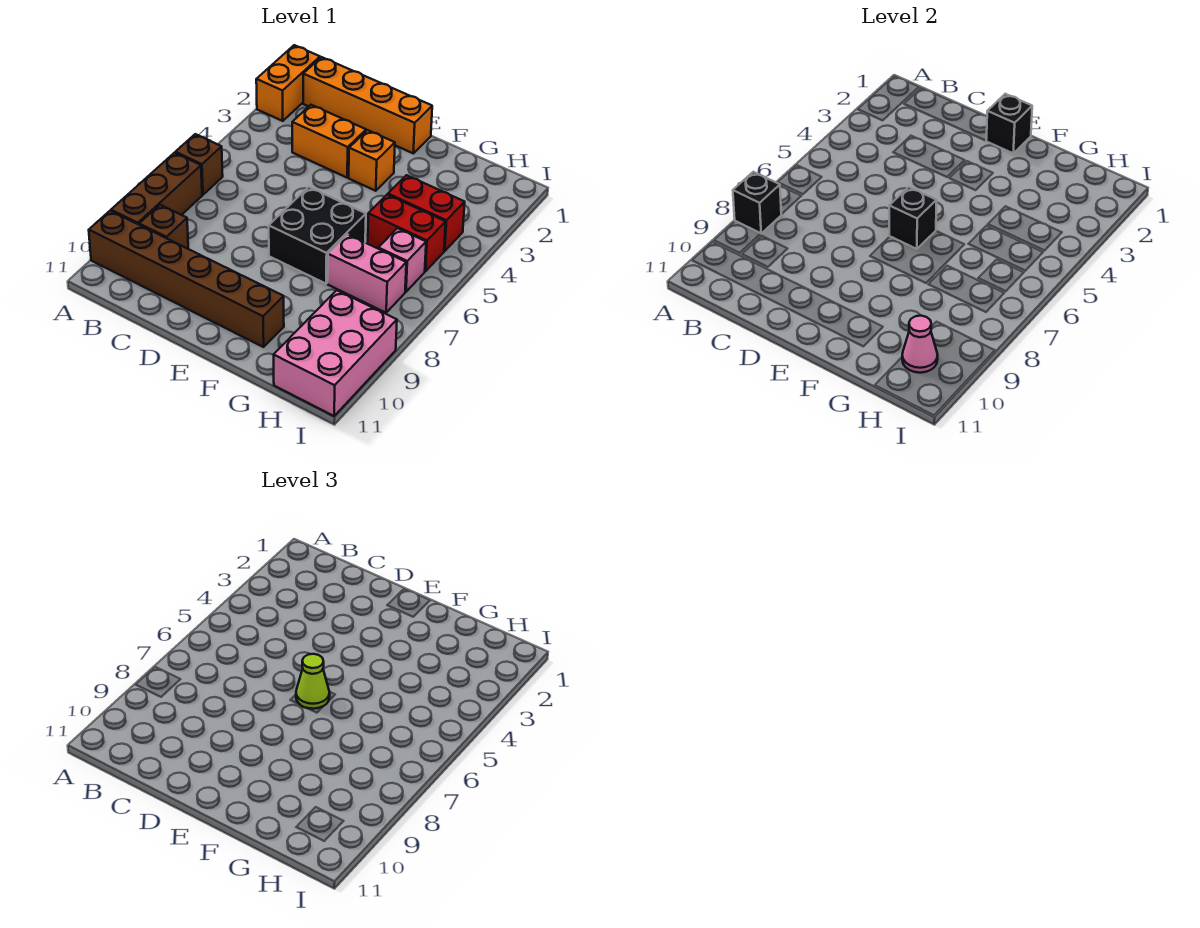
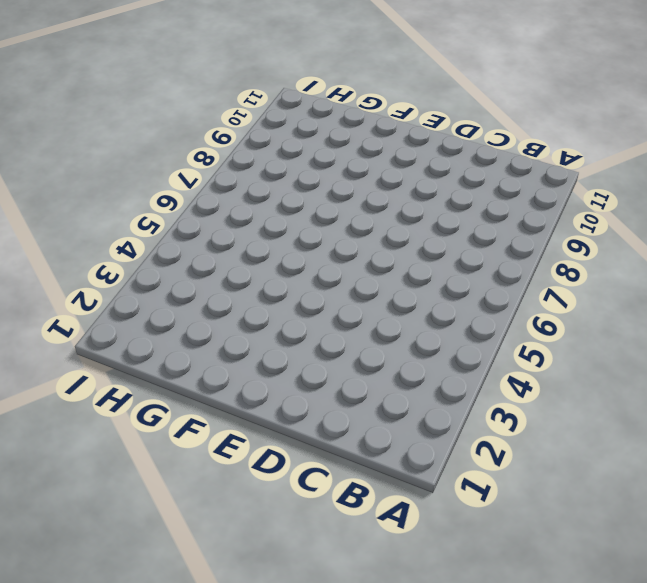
none -> orange brick A1:A2 level 1
none -> brown brick A6 level 1
none -> brown brick A7:A9 level 1

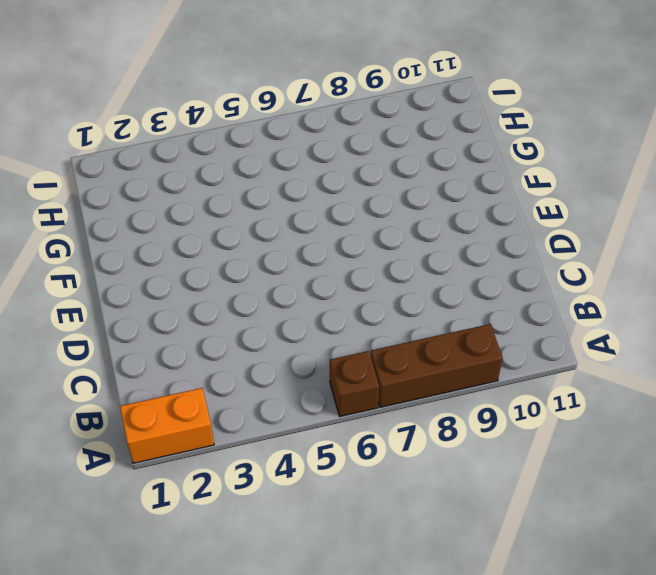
none -> brown brick A10:F10 level 1
none -> orange brick B1:E1 level 1
none -> brown brick B9 level 1

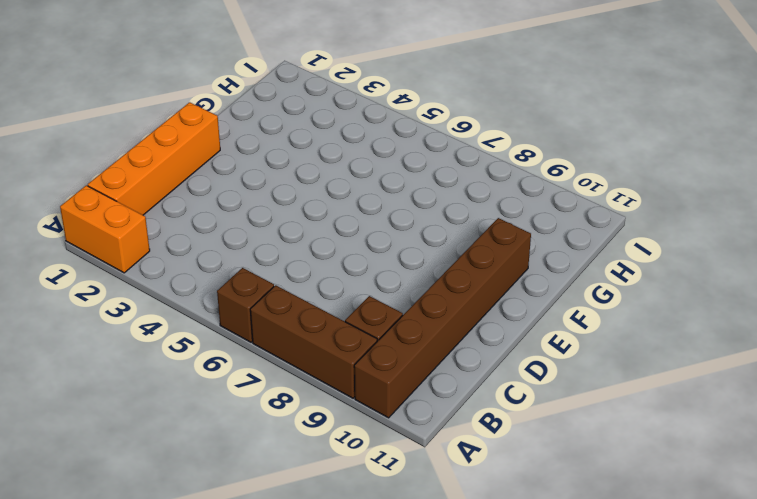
none -> orange brick C3:D3 level 1
none -> orange brick E3 level 1
none -> black brick E6:F7 level 1

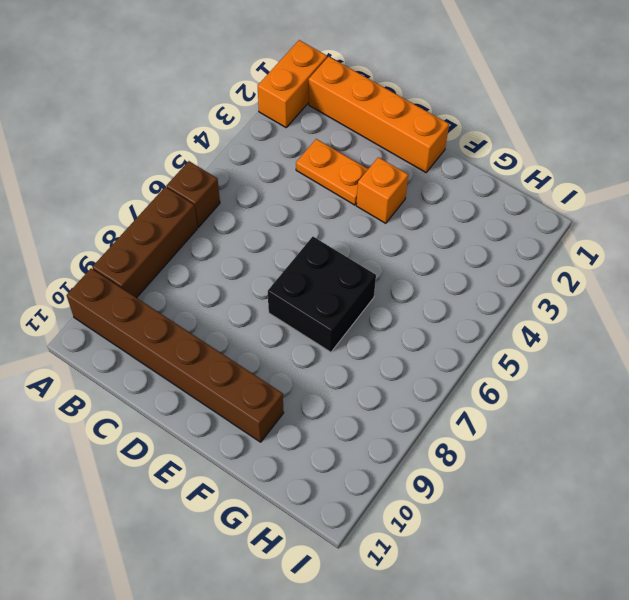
orange plate C3:D3 level 1 -> orange brick C3:D3 level 1
none -> brown brick B9 level 1
none -> red brick G4:H4 level 1
none -> red brick G5:H5 level 1

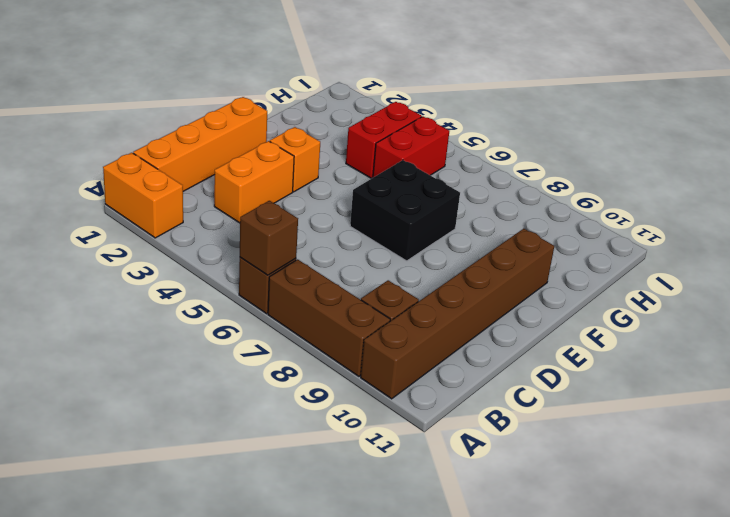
brown brick A6 level 2 -> none
none -> pink brick G7:H7 level 1
none -> pink brick H6 level 1
none -> pink brick H9:I11 level 1

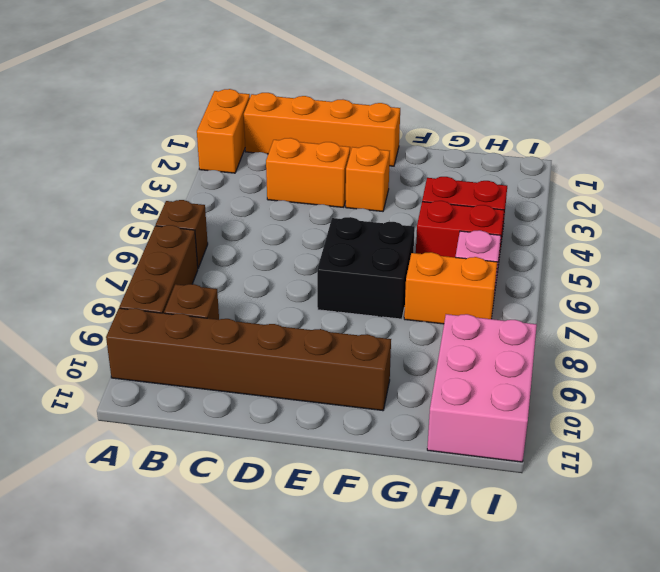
orange brick G7:H7 level 1 -> pink brick G7:H7 level 1
none -> black brick A8 level 2
none -> black brick E1 level 2
none -> black brick E6 level 2

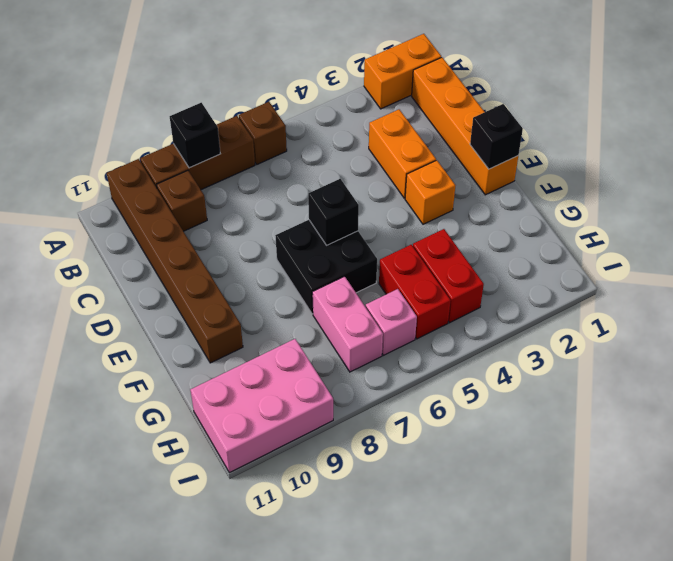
none -> pink cone H10 level 2
none -> lime cone E6 level 3

